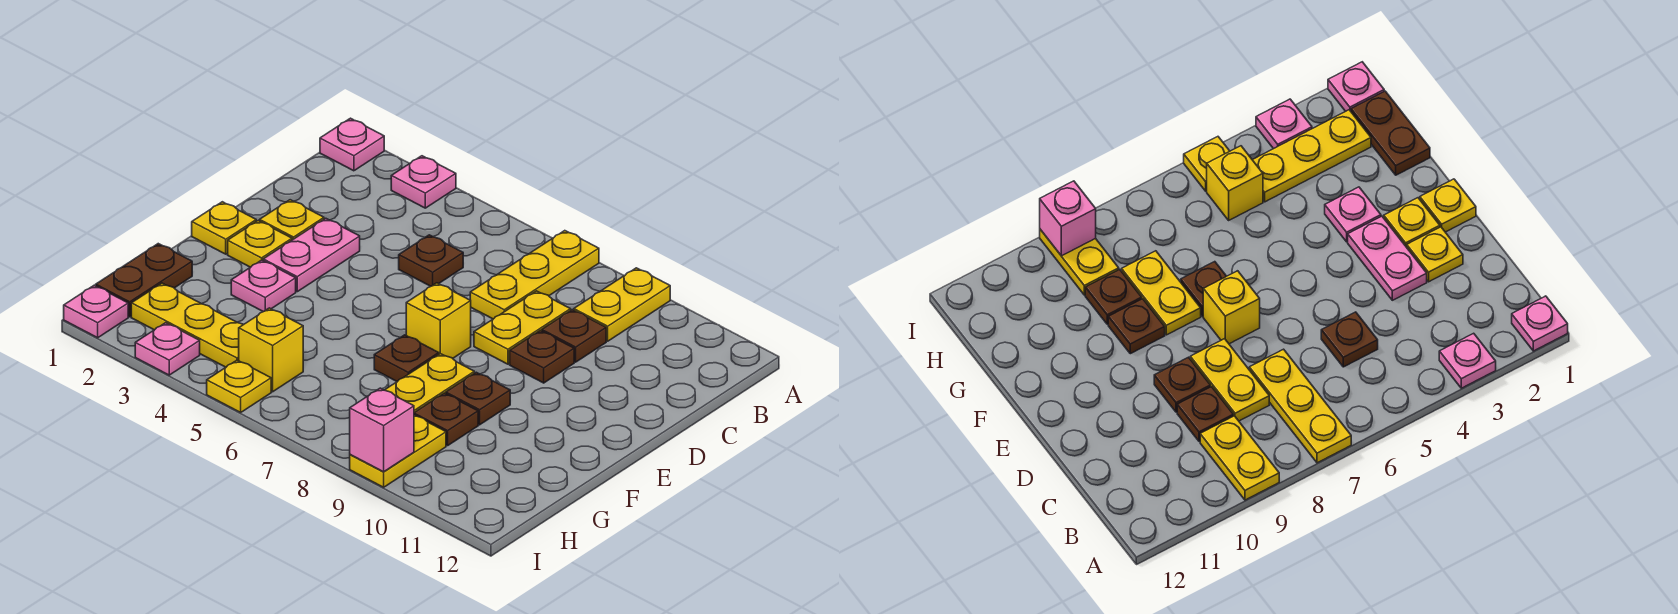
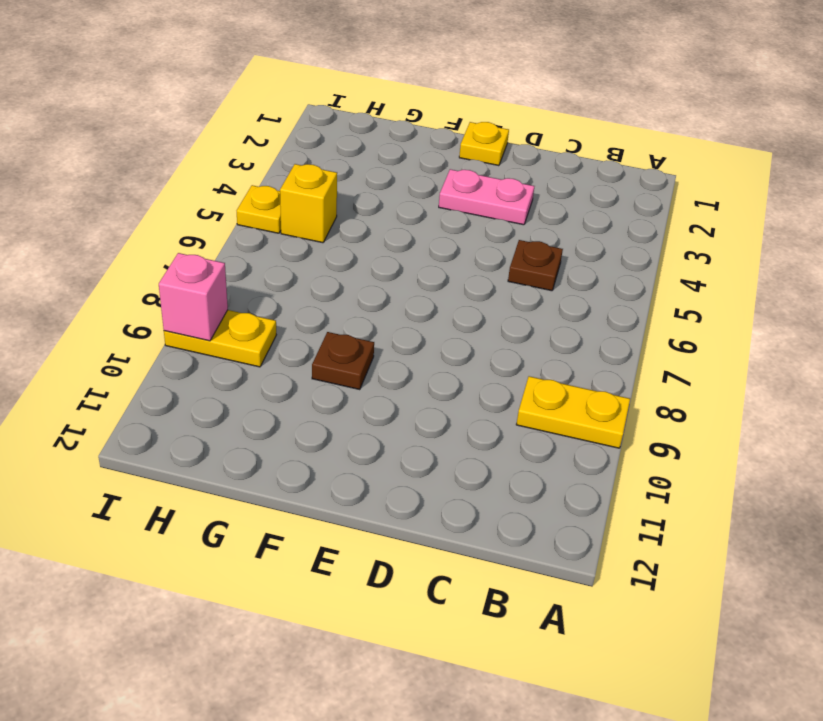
none -> pink plate A1 level 1
none -> pink plate A3 level 1
none -> yellow plate A7:C7 level 1

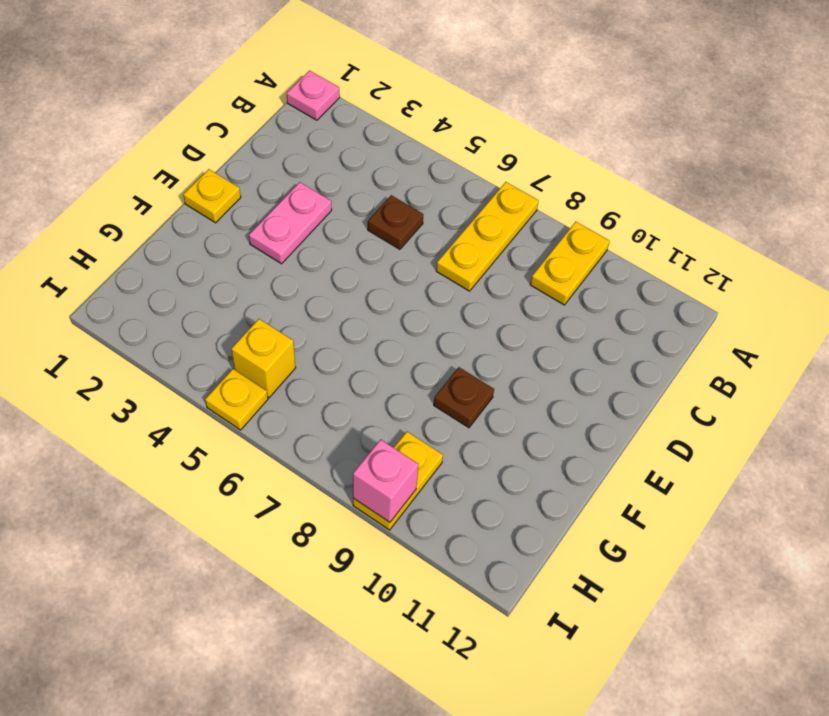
none -> pink plate A3 level 1
none -> yellow plate C8:D8 level 1
none -> brown plate C9 level 1

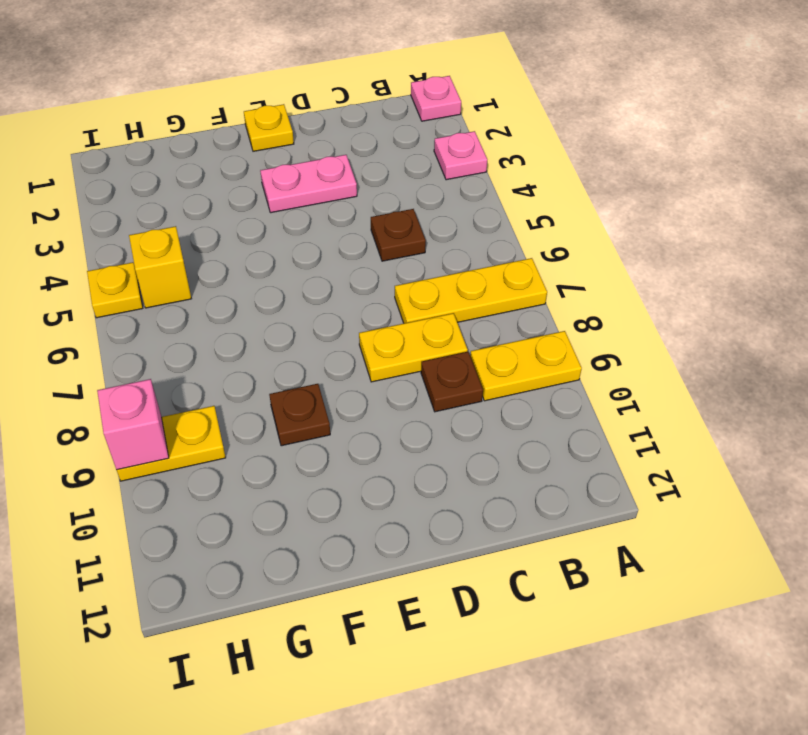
none -> yellow plate D2 level 1
none -> brown plate D9 level 1
none -> yellow plate E2 level 1

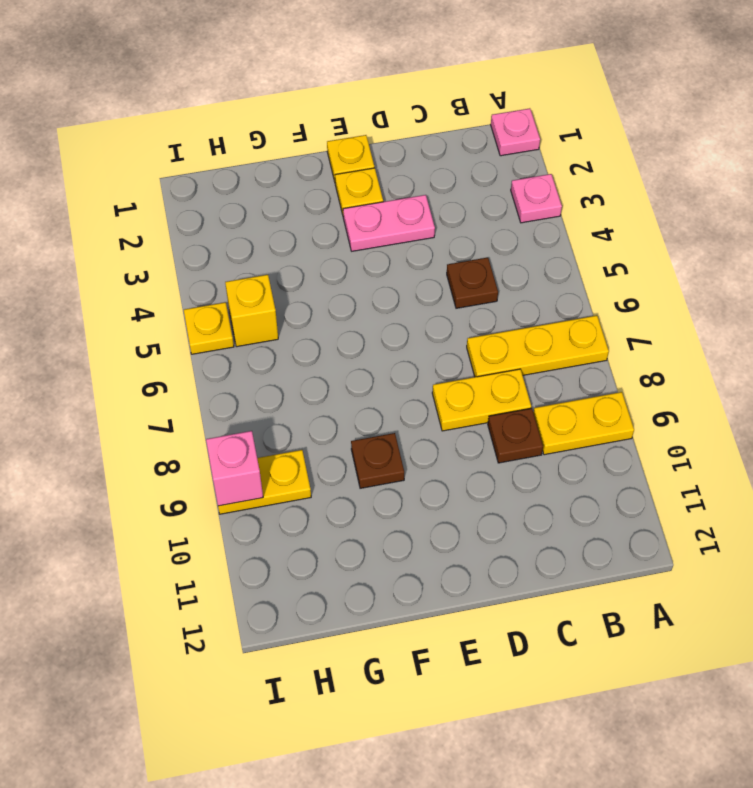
none -> yellow plate D2 level 1
none -> brown plate D9 level 1
none -> yellow brick E7 level 1

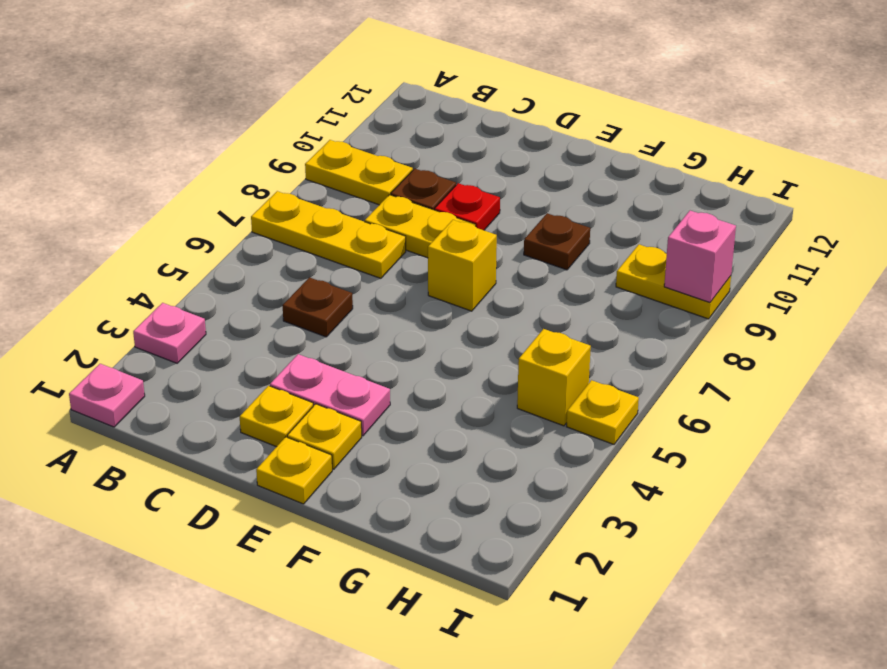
red plate D9 level 1 -> brown plate D9 level 1
none -> pink plate F3 level 1
none -> brown plate F7 level 1
none -> yellow plate F8:G8 level 1

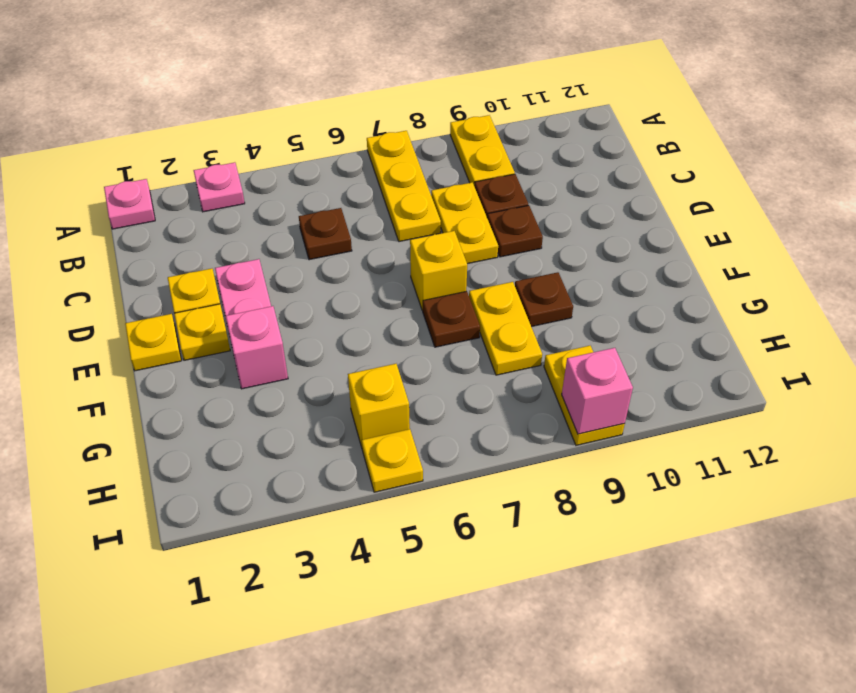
pink brick F3 level 1 -> pink plate F3 level 1
none -> brown plate G1:H1 level 1
none -> brown plate G9 level 1
none -> yellow plate H2:H4 level 1

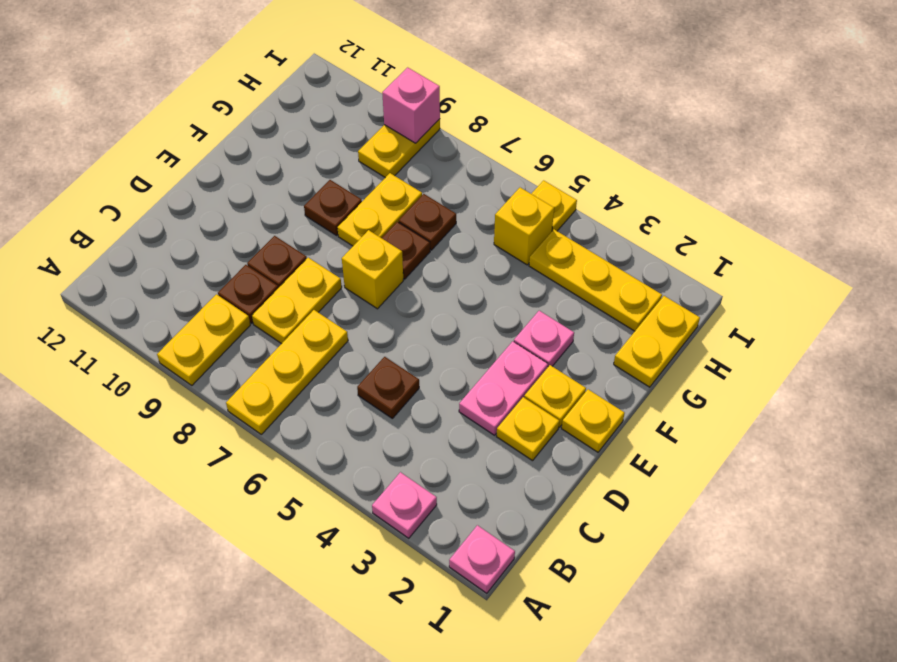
yellow plate G1:H1 level 1 -> brown plate G1:H1 level 1
brown plate G7 level 1 -> brown plate G9 level 1
none -> pink plate I1 level 1
none -> pink plate I3 level 1

